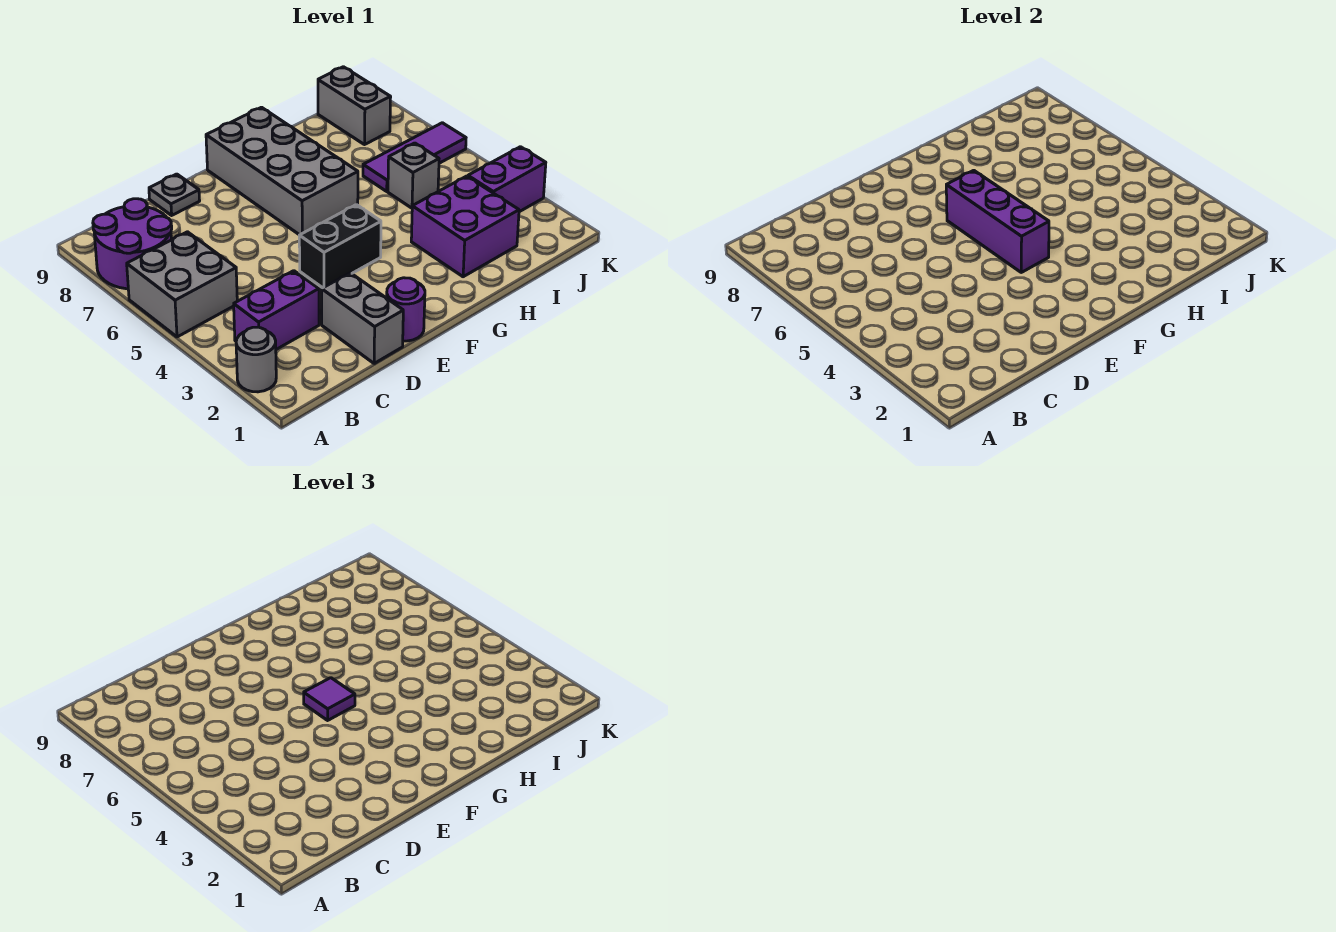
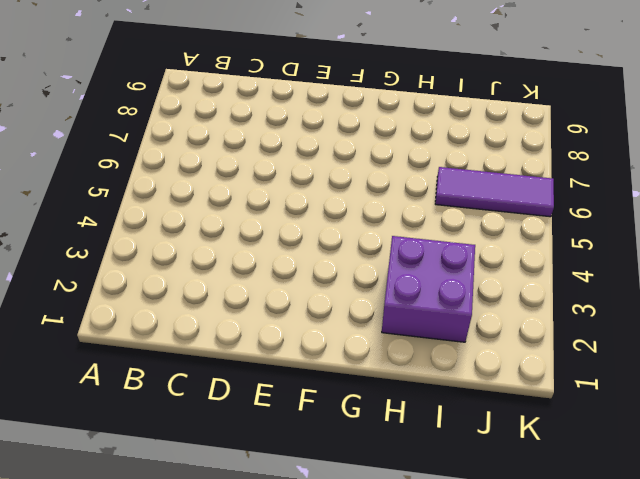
none -> grey round brick A2 level 1
none -> grey brick A5:B6 level 1
none -> purple round brick A7:B8 level 1

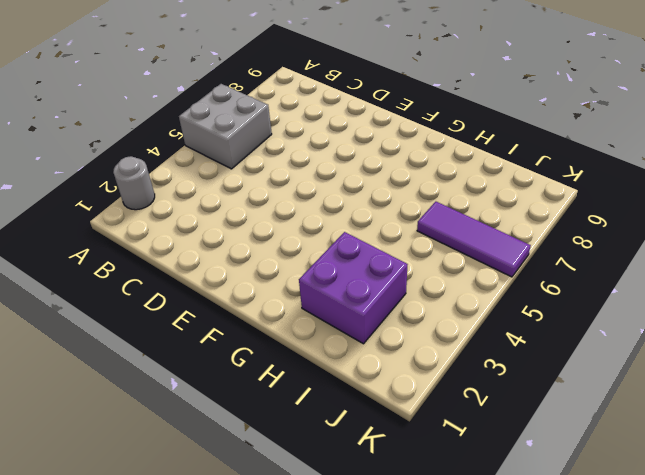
none -> purple round brick A7:B8 level 1
none -> purple brick B3:C3 level 1
none -> grey brick D1:D2 level 1

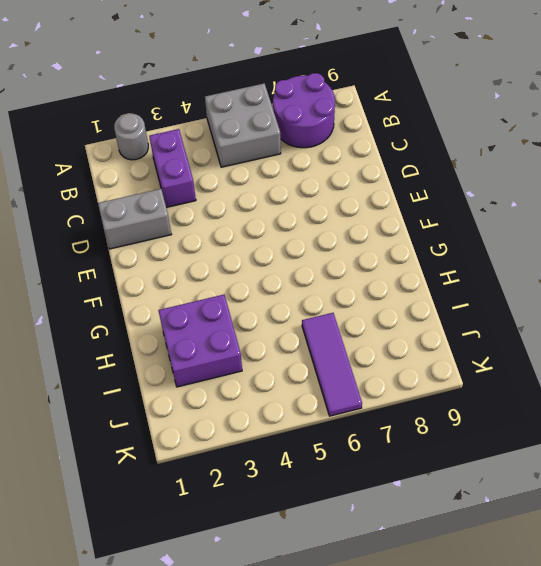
none -> grey plate D9 level 1
none -> purple round brick E1 level 1
none -> black brick E4:F4 level 1

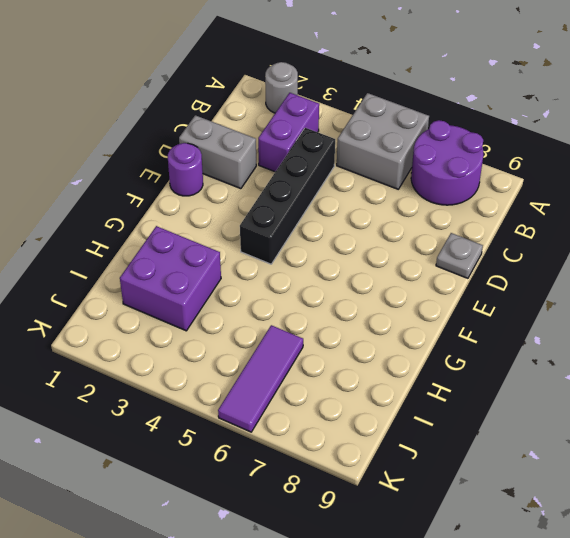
black brick C4:F4 level 1 -> black brick E4:F4 level 1
none -> grey brick F6:G9 level 1
none -> grey brick I5 level 1
none -> purple brick J3:K3 level 1

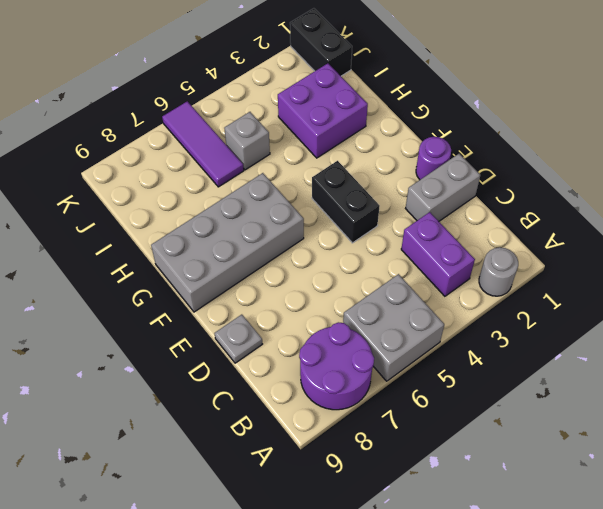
black brick J1:K1 level 1 -> none
none -> purple brick J3:K3 level 1
none -> grey brick J8:J9 level 1
none -> purple brick F4:F6 level 2

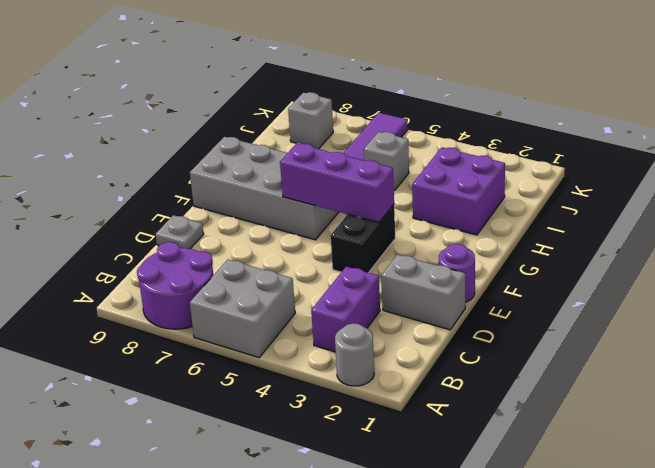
grey brick J8 level 1 -> grey brick J8:J9 level 1
none -> purple brick J3:K3 level 1
none -> purple tile F5 level 3

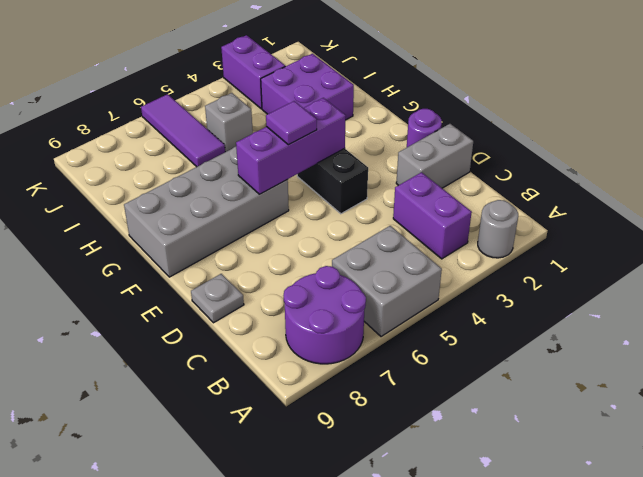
none -> grey brick J8:J9 level 1

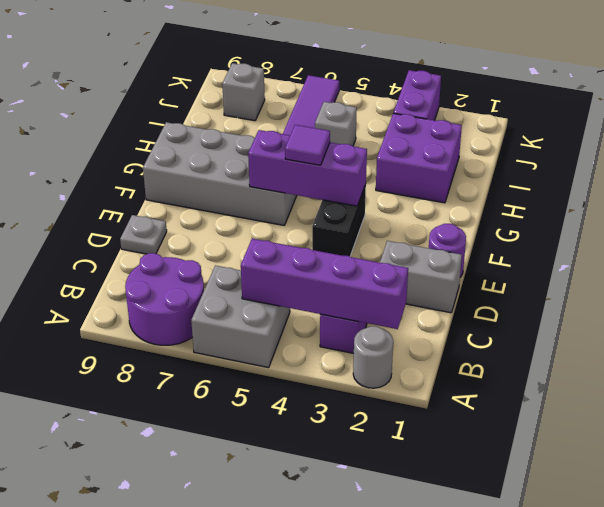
purple brick B2:B5 level 2 -> none
grey brick J8 level 1 -> grey brick J8:J9 level 1

